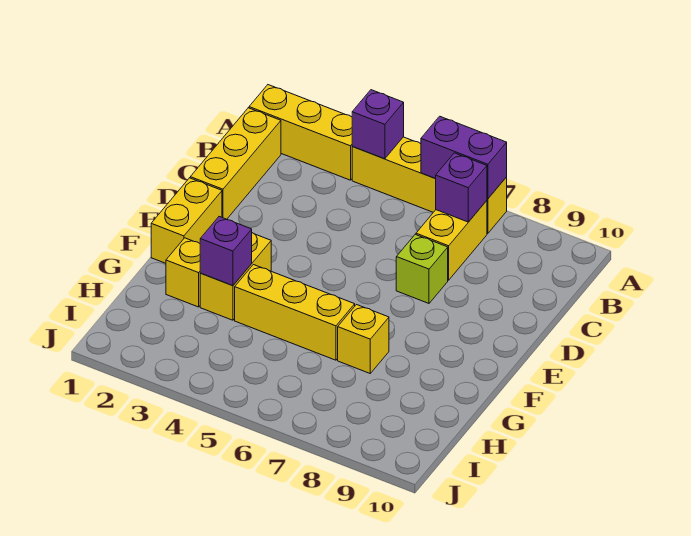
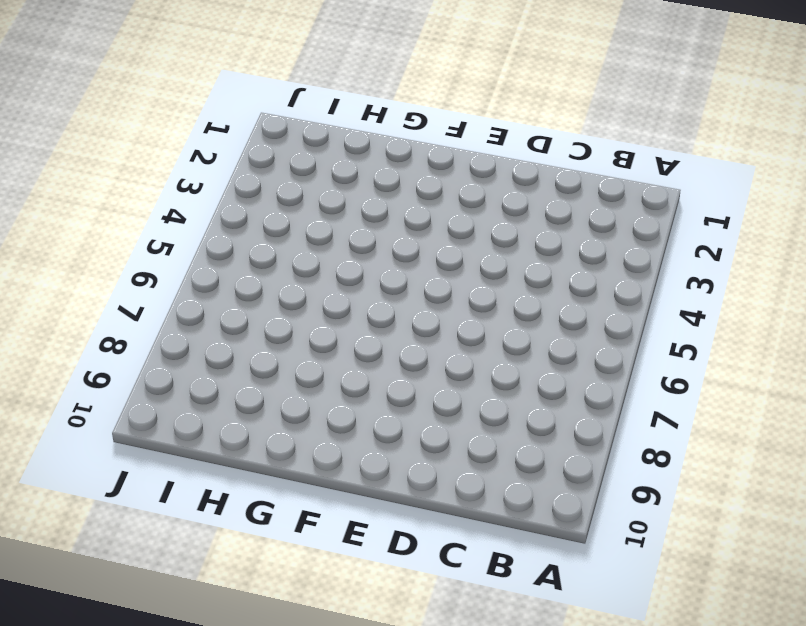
none -> yellow brick A1:A3 level 1
none -> yellow brick A4:A7 level 1
none -> yellow brick B1:D1 level 1

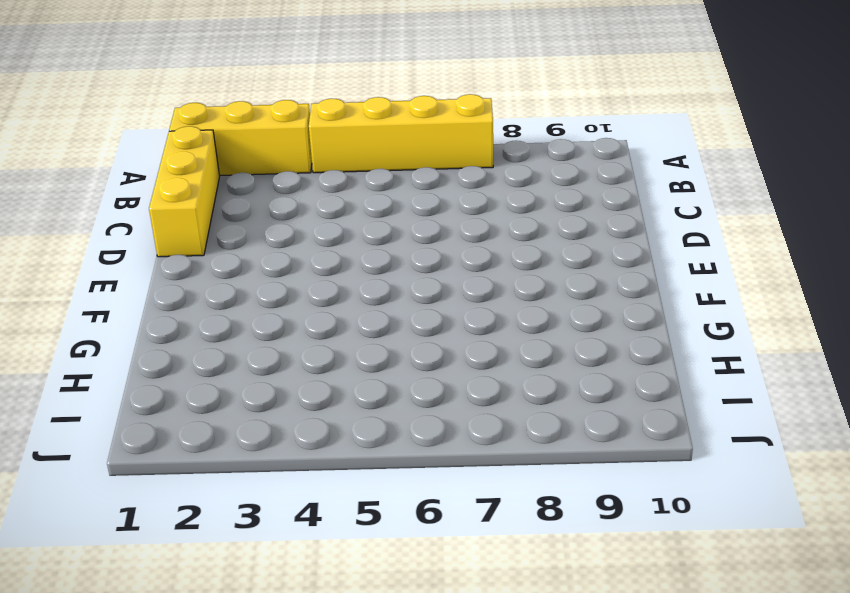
none -> yellow brick B7:C7 level 1
none -> lime brick D7 level 1
none -> yellow brick E1:F1 level 1

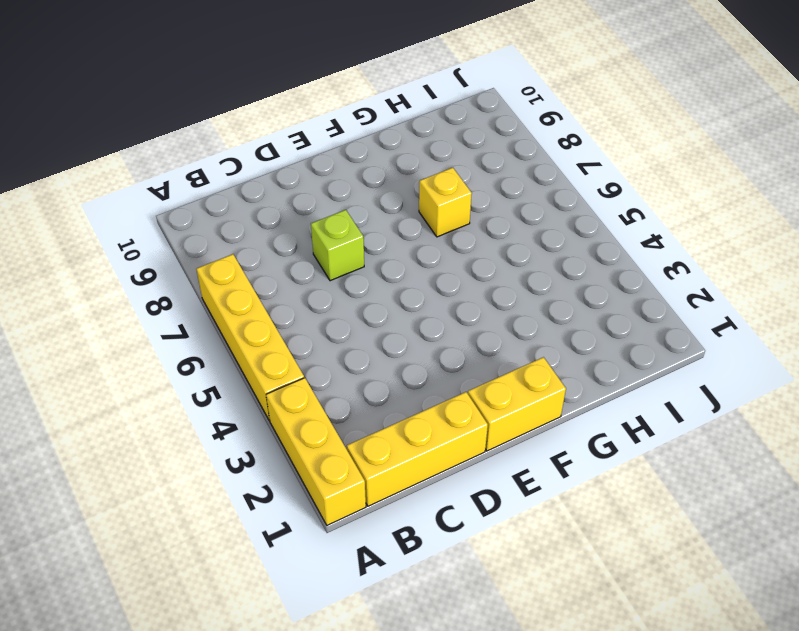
none -> yellow brick B7:C7 level 1
none -> yellow brick F3:G3 level 1
none -> yellow brick G2 level 1

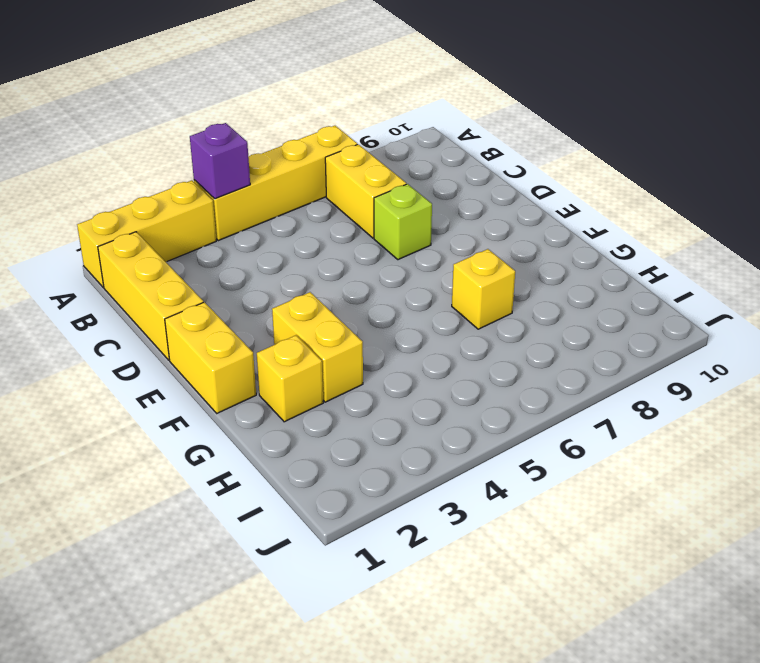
none -> yellow brick G4:G6 level 1
none -> purple brick A6:A7 level 2
none -> purple brick B7 level 2

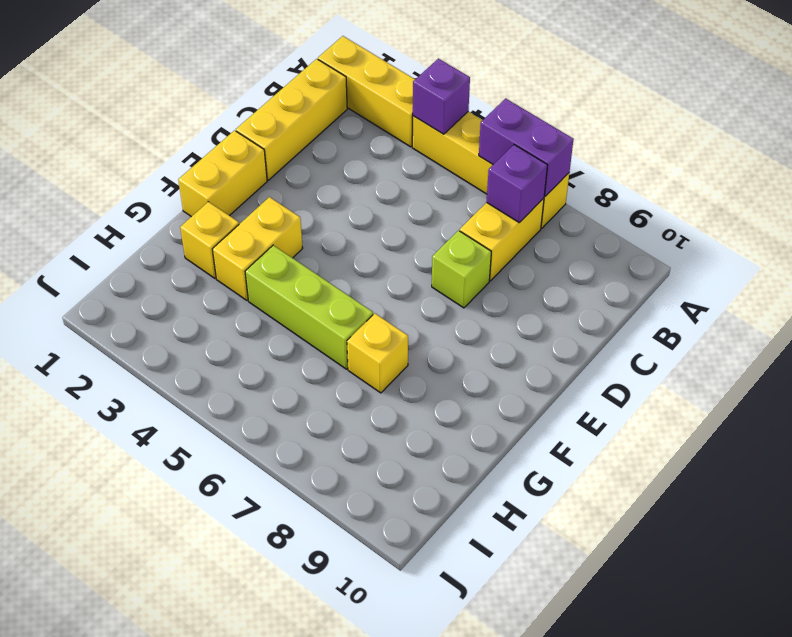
lime brick G4:G6 level 1 -> yellow brick G4:G6 level 1
none -> purple brick G3 level 2

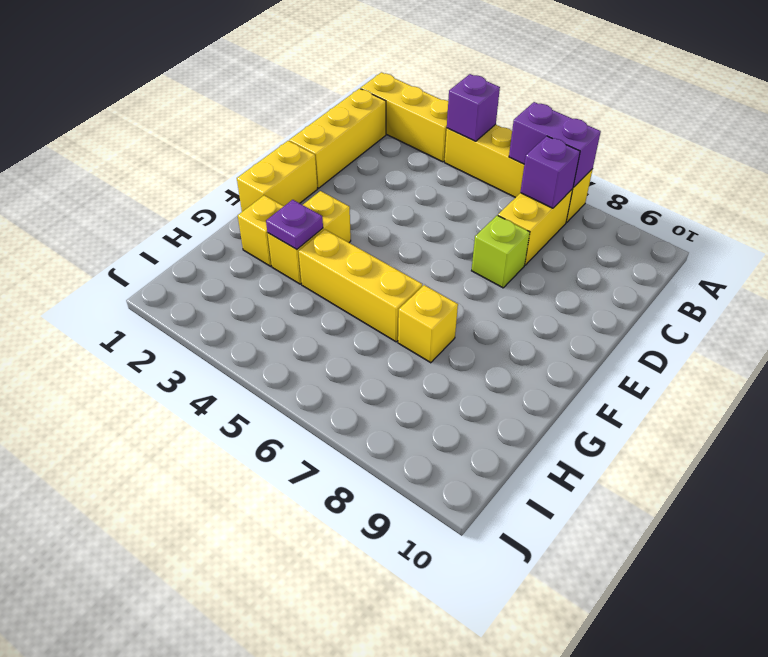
purple plate G3 level 2 -> purple brick G3 level 2

